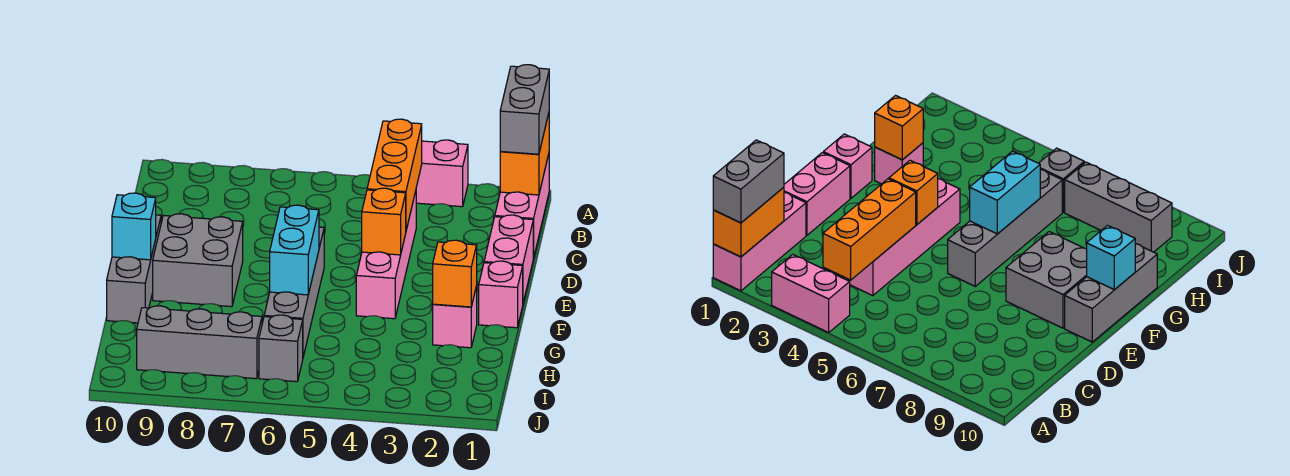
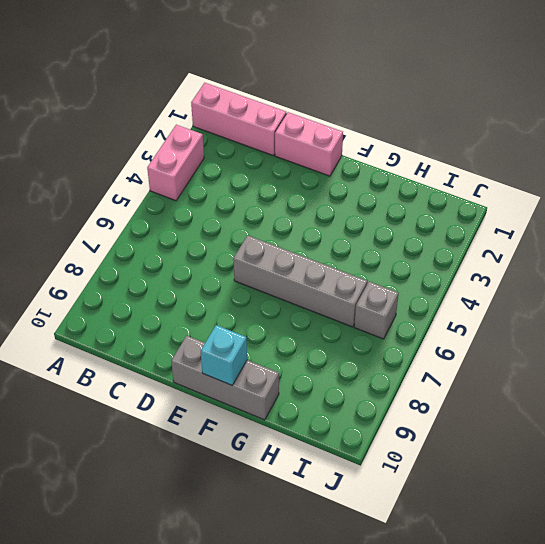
none -> pink brick C4:F4 level 1
none -> grey brick E8:F9 level 1
none -> pink brick F1 level 1

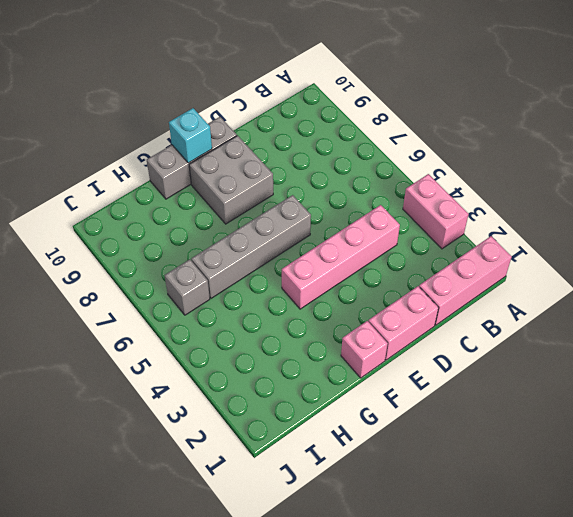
none -> pink brick G2 level 1
none -> grey brick I7:I9 level 1
none -> orange brick A1:B1 level 2

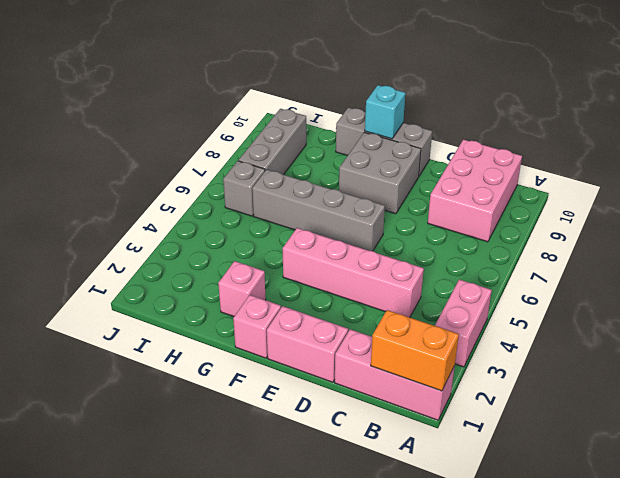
pink brick B8:C10 level 1 -> none
none -> orange brick B4:D4 level 2
none -> orange brick E4 level 2
none -> cyan brick F6:G6 level 2

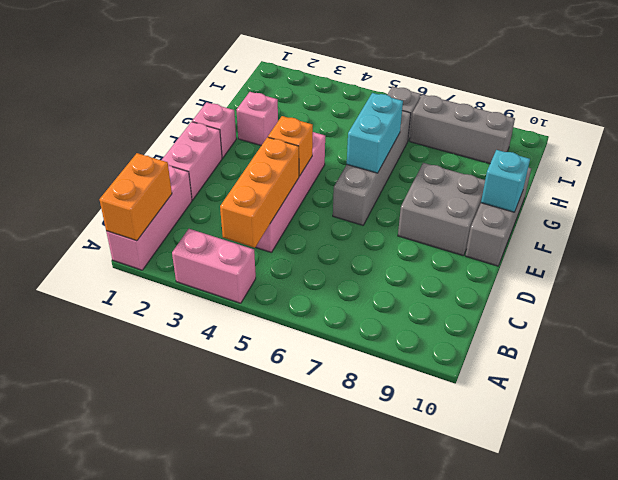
none -> orange brick G2 level 2
none -> grey brick A1:B1 level 3

